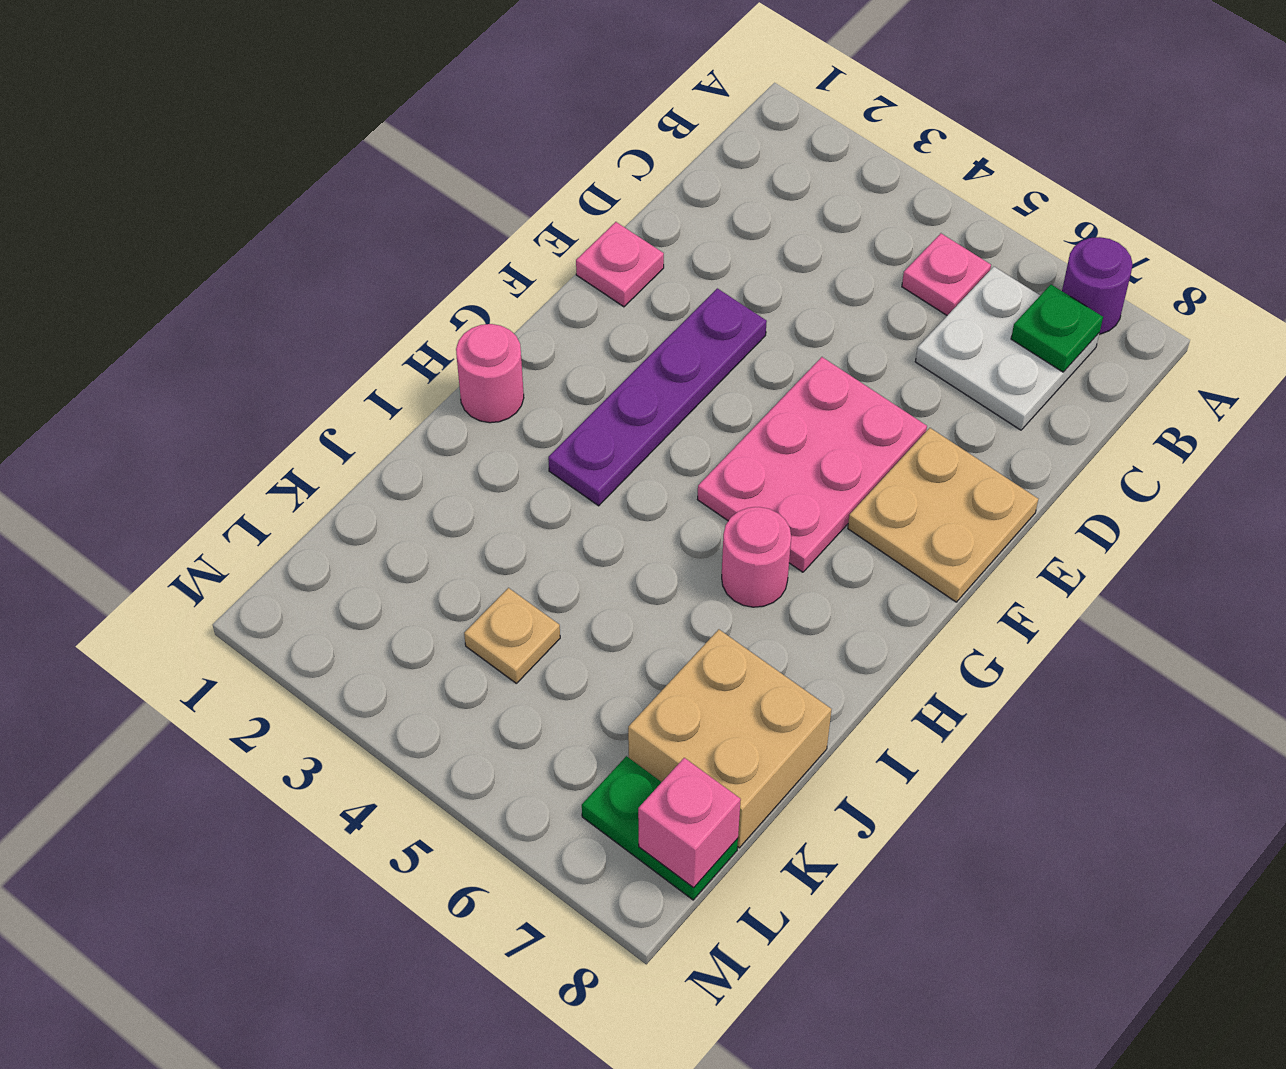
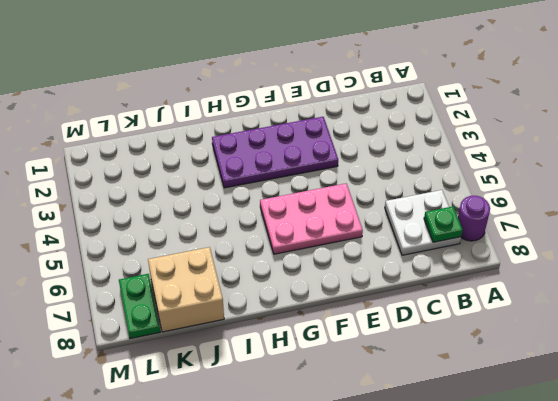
purple plate E2:H3 level 1 -> purple plate E3:H3 level 1
none -> pink plate B5 level 1
none -> pink plate E1 level 1
none -> tan plate E7:F8 level 1

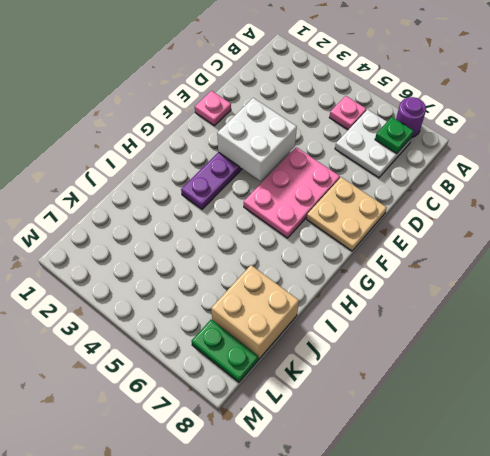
white brick E3:F4 level 2 -> none
none -> pink round brick H1 level 1
none -> pink round brick H6 level 1
none -> tan plate K4 level 1

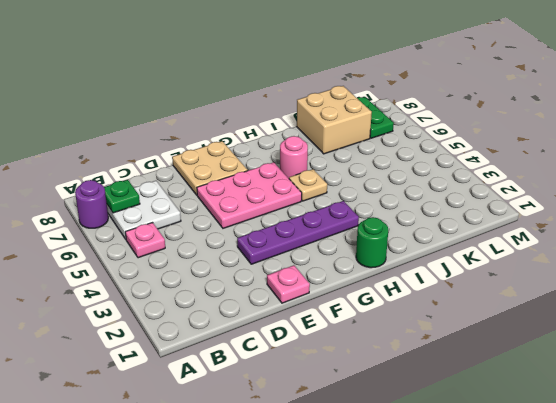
green round brick H1 level 1 -> pink round brick H1 level 1
tan plate H5 level 1 -> tan plate K4 level 1
none -> pink brick L8 level 2

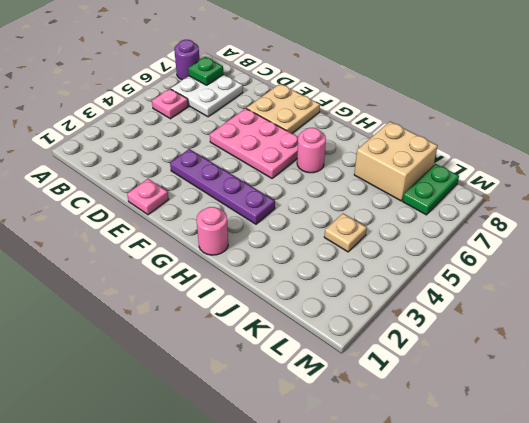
none -> pink brick L8 level 2

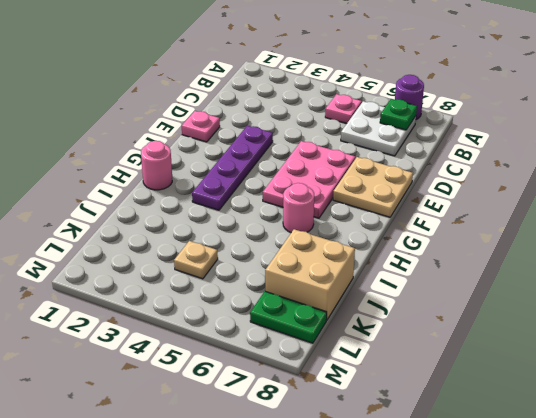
none -> pink brick L8 level 2

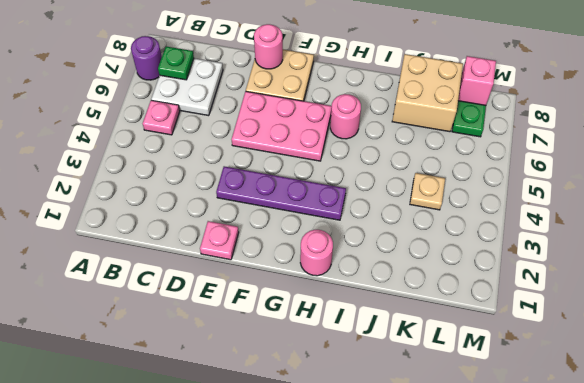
pink round brick E8 level 2 -> none

